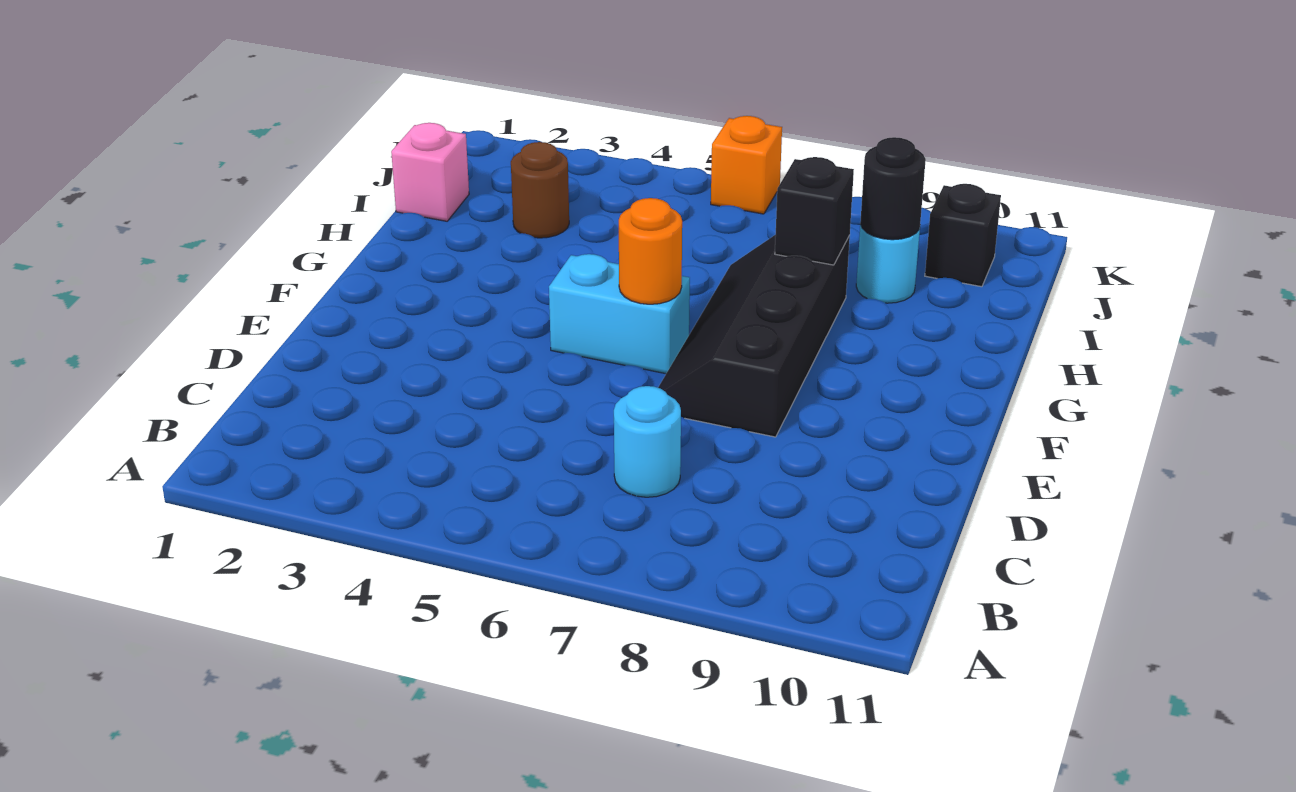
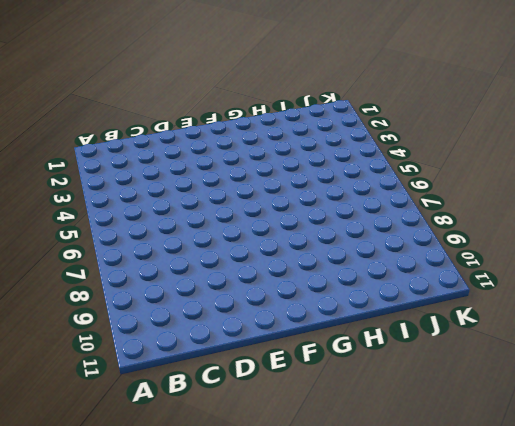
none -> cyan round brick C7 level 1
none -> black slope E7:H8 level 1 top 8

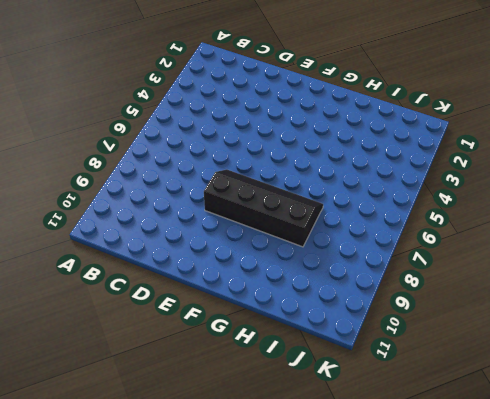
none -> cyan round brick C7 level 1
none -> cyan brick F5:F6 level 1

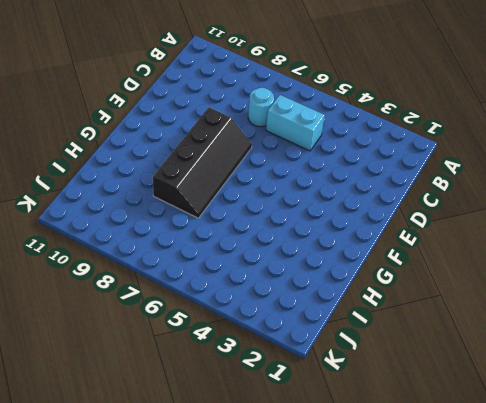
cyan brick C5:C6 level 1 -> cyan brick F5:F6 level 1
none -> pink brick I1 level 1
none -> brown round brick I3 level 1

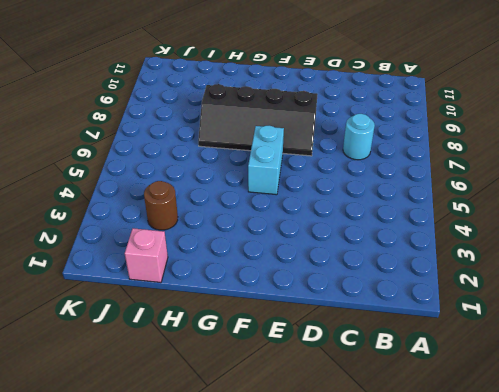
none -> cyan round brick I9 level 1
none -> black brick J10 level 1

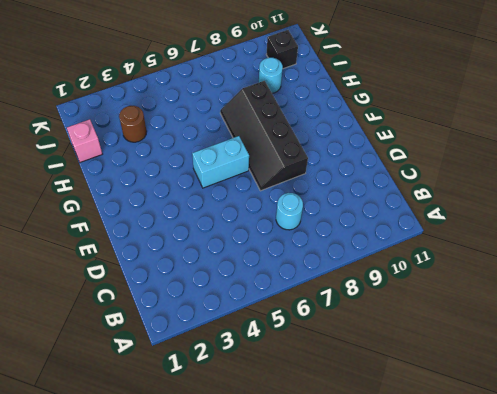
none -> orange brick K6 level 1
none -> orange round brick F6 level 2

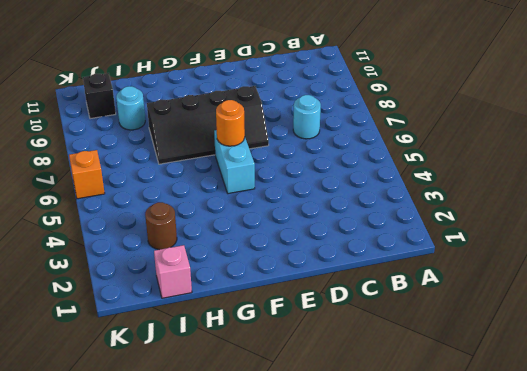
none -> black brick H8 level 2
none -> black round brick I9 level 2

